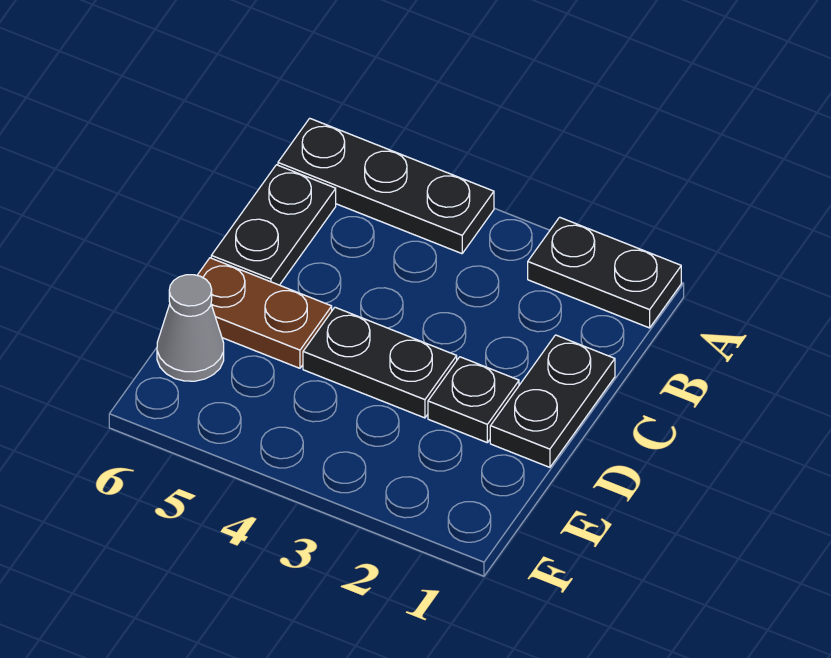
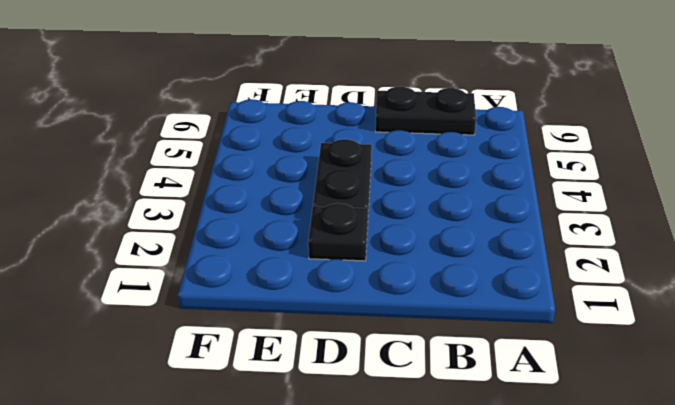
none -> black plate A1:A2 level 1
none -> black plate A4:A6 level 1

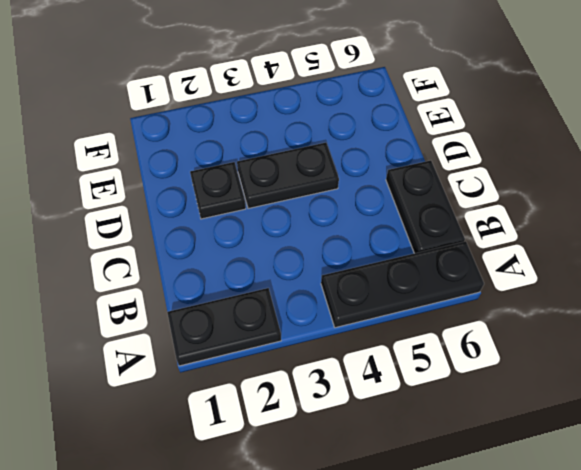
none -> black plate C1:D1 level 1
none -> brown plate D5:D6 level 1

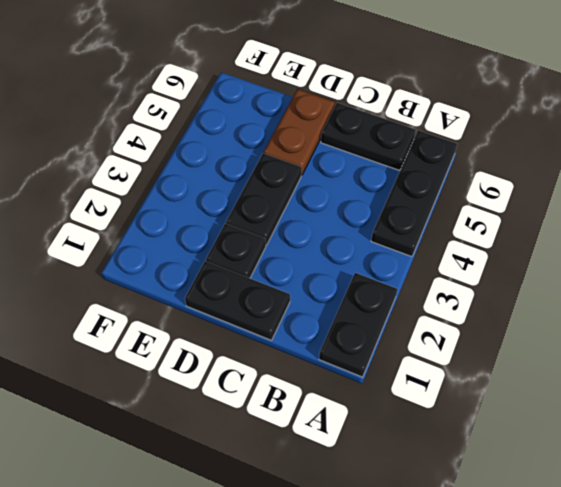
none -> grey cone E6 level 1

